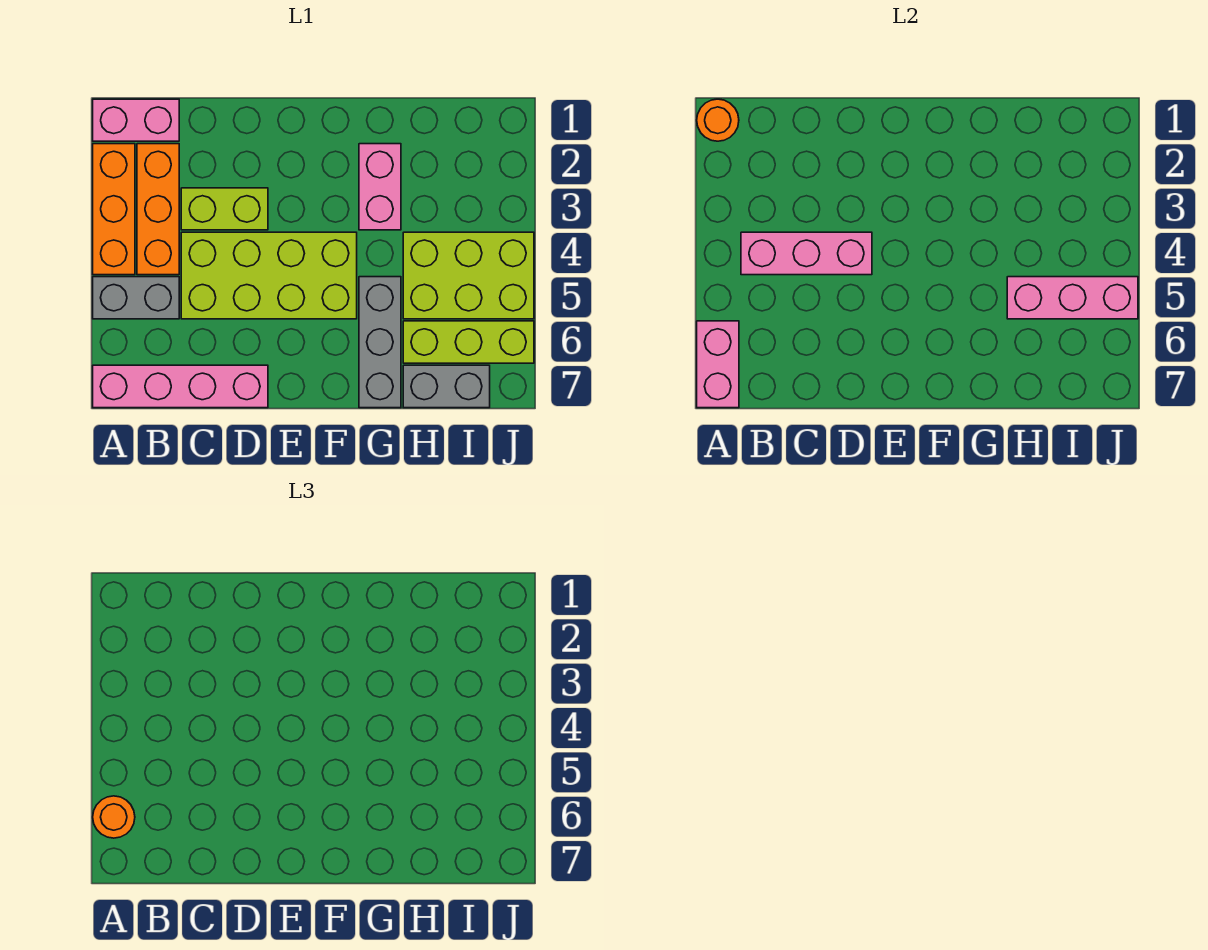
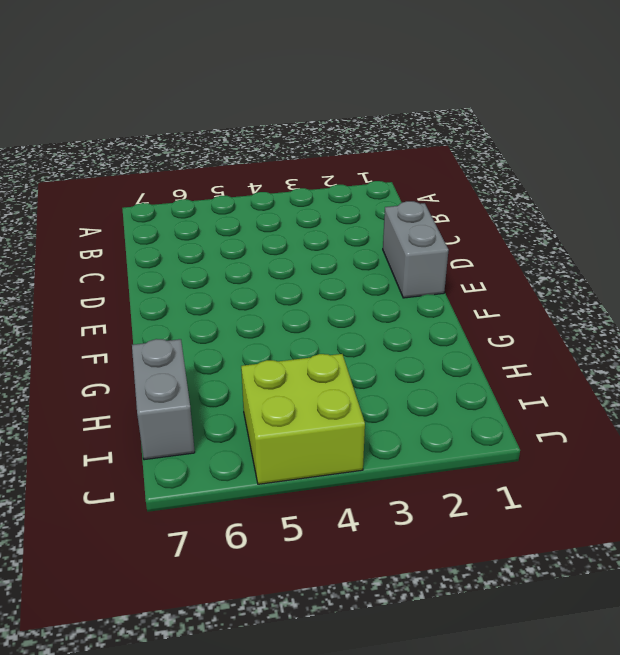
grey brick D1:E1 level 1 -> grey brick A5:B5 level 1
lime brick I4:J5 level 1 -> lime brick H4:J5 level 1
none -> pink brick A1:B1 level 1
none -> orange brick A2:A4 level 1
none -> pink brick A7:D7 level 1

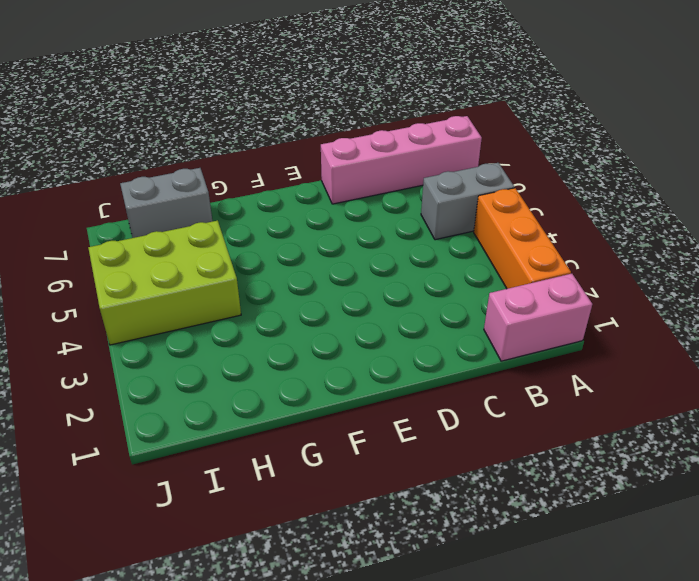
none -> orange brick B2:B4 level 1
none -> lime brick C3:D3 level 1
none -> lime brick C4:F5 level 1

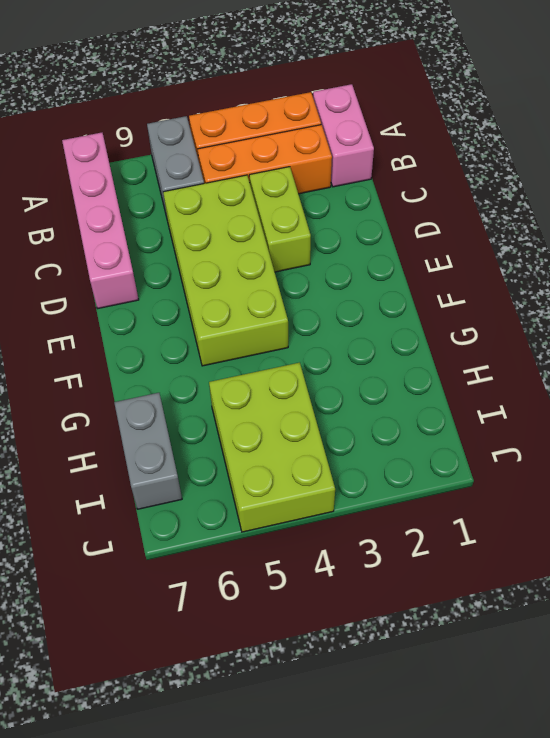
none -> pink brick G2:G3 level 1
none -> grey brick G5:G7 level 1
none -> lime brick H6:J6 level 1

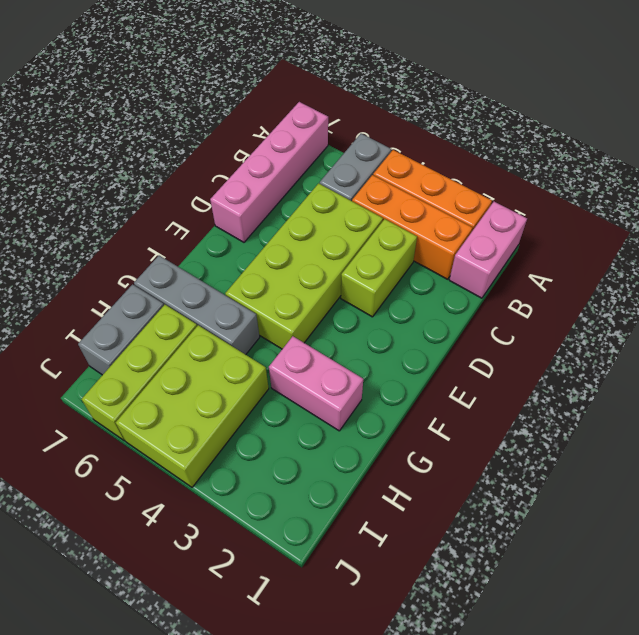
none -> orange round brick A1 level 2
none -> pink brick A6:A7 level 2
none -> pink brick B4:D4 level 2

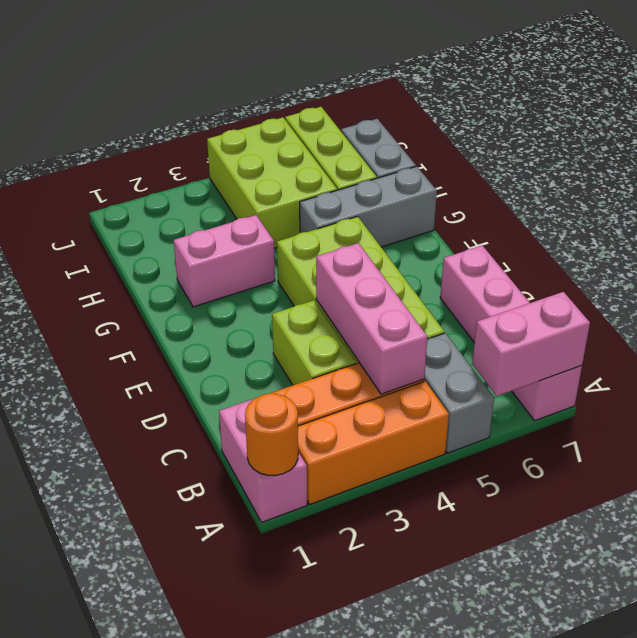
none -> pink brick H5:J5 level 2
none -> orange round brick A6 level 3

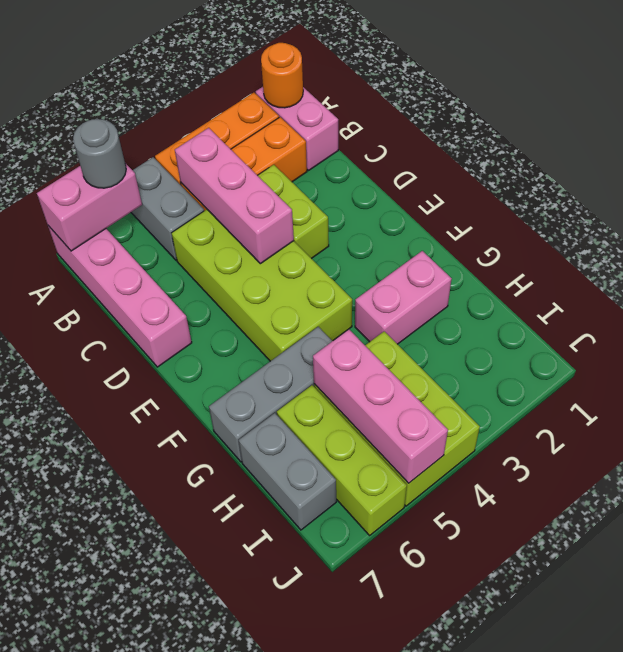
grey round brick A6 level 3 -> orange round brick A6 level 3

